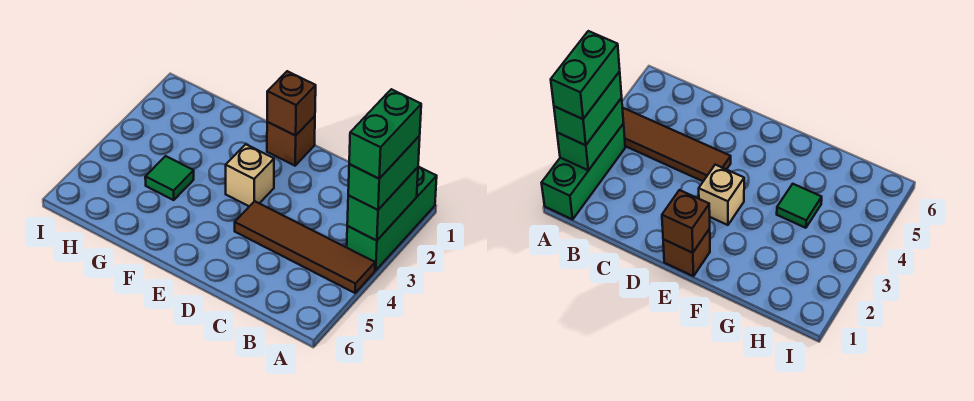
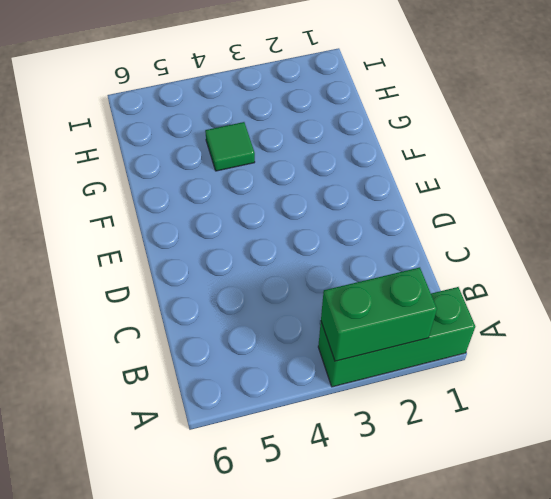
none -> brown tile A4:D4 level 1
none -> brown brick E1 level 1

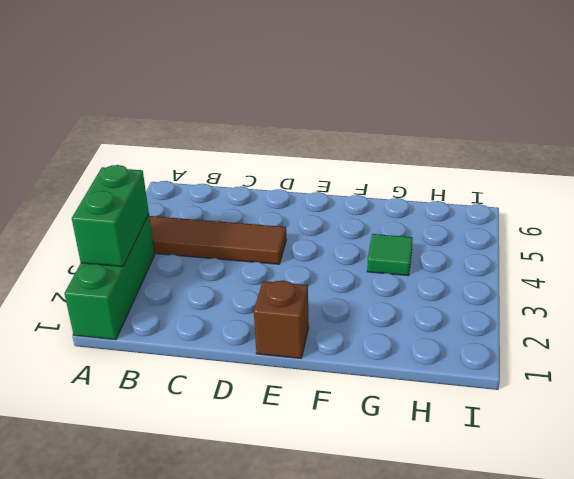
none -> tan brick E3 level 1
none -> brown brick E1 level 2

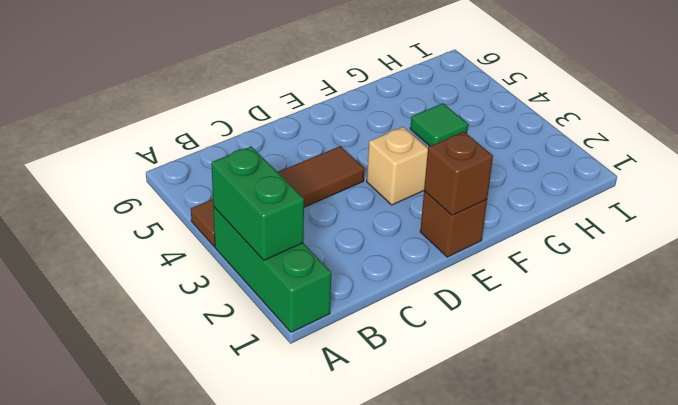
none -> green brick A2:A3 level 3
none -> green brick A2:A3 level 4

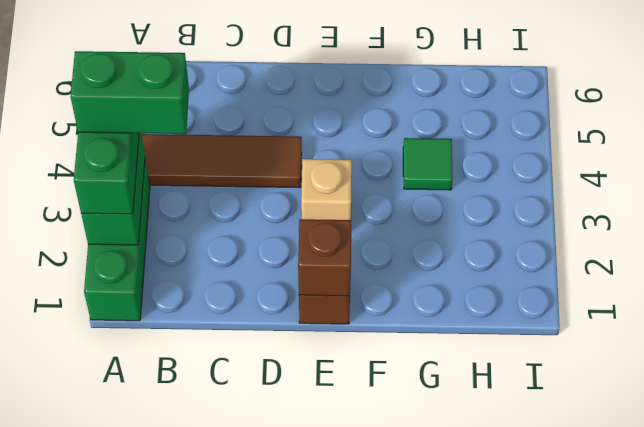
green brick A3:B3 level 4 -> green brick A2:A3 level 4

